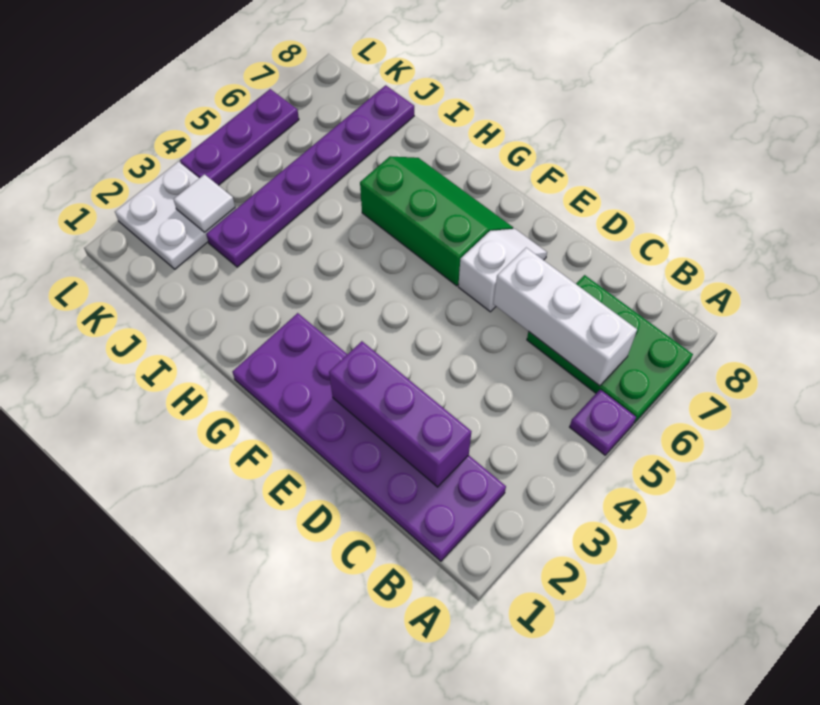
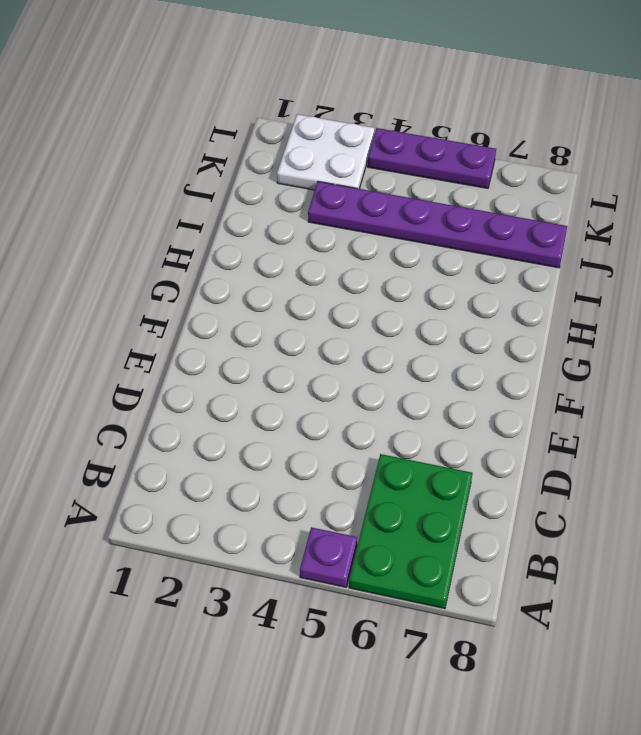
none -> purple plate B1:G2 level 1
none -> white slope E6:E7 level 1 top 6

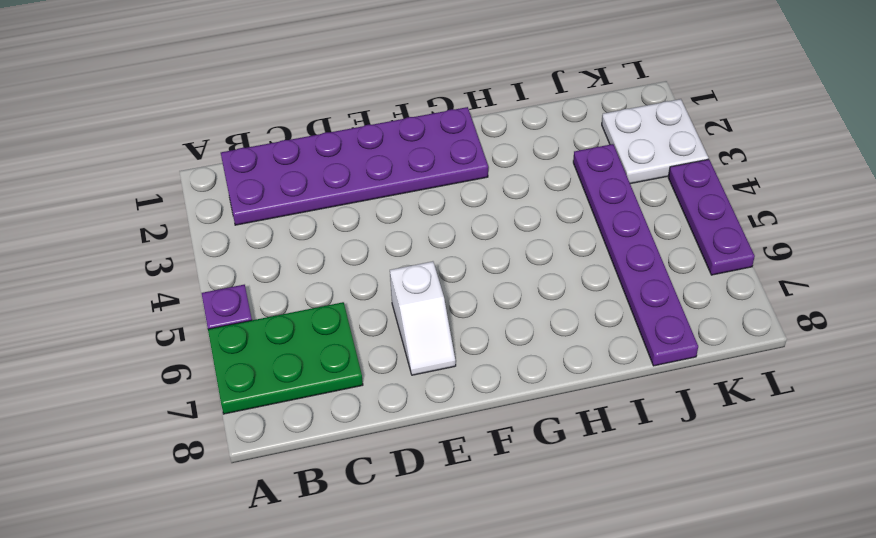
none -> green slope F6:H7 level 1 top 6
none -> white brick B6:D6 level 2

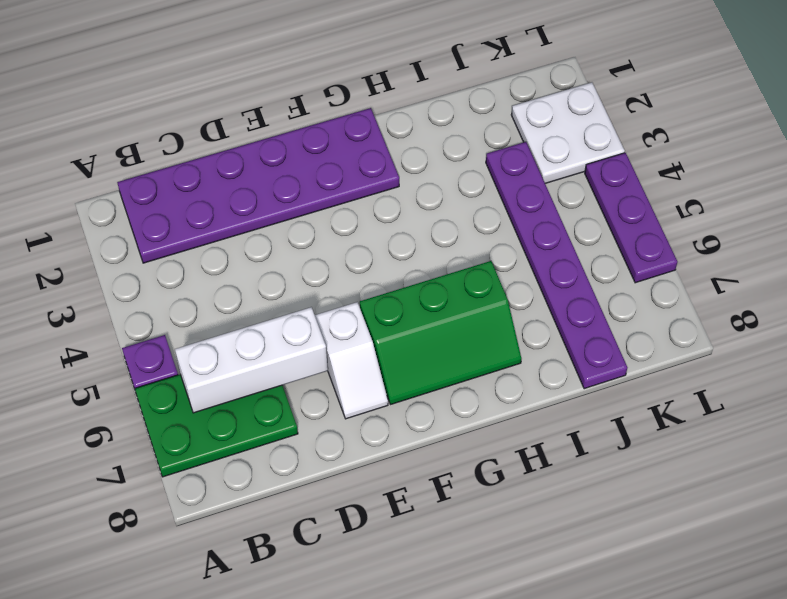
none -> purple brick C2:E2 level 2
none -> white tile K3 level 2

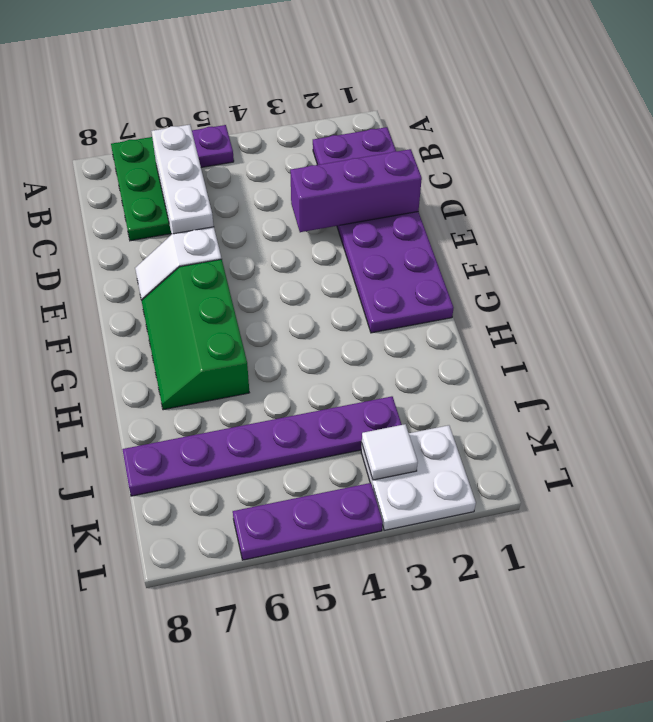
purple brick D1:D3 level 2 -> purple brick C2:E2 level 2

